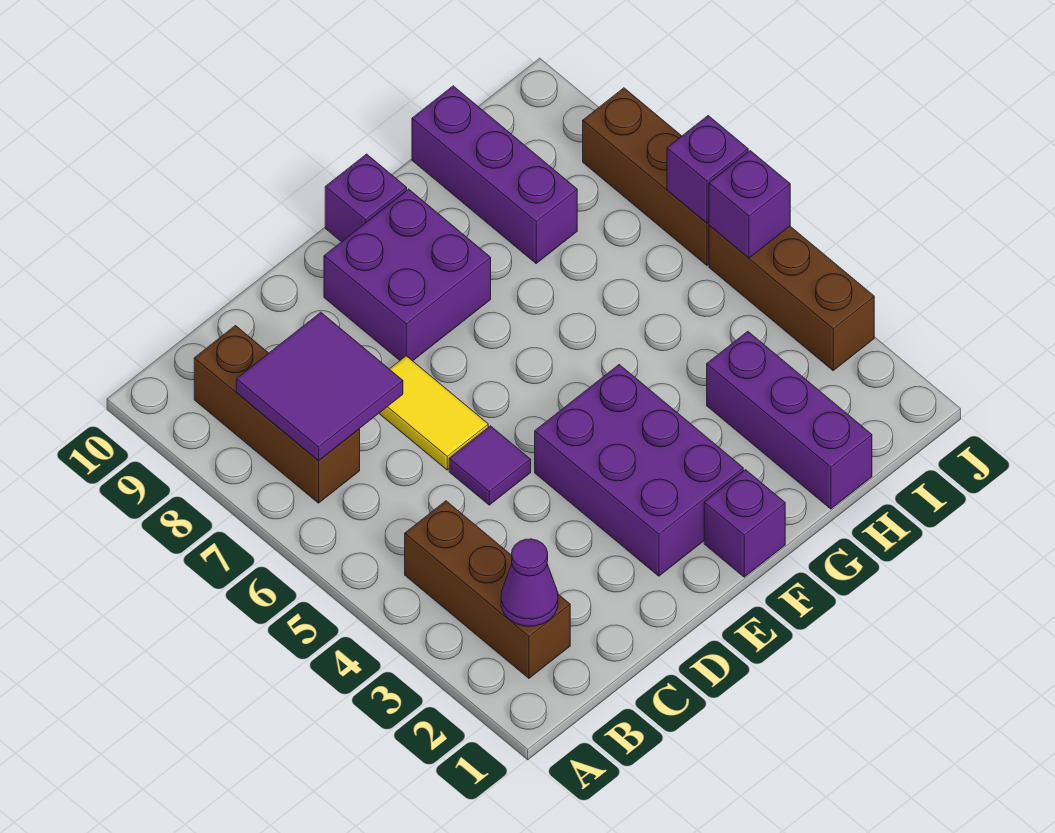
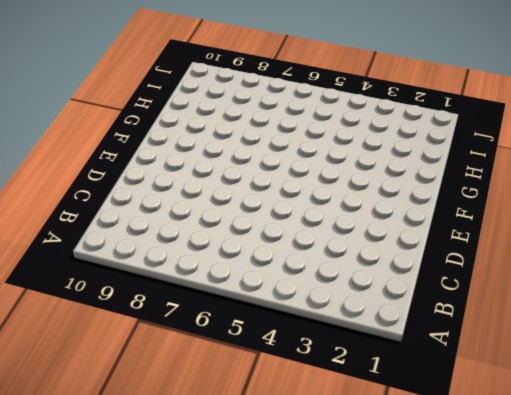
none -> brown brick B2:B4 level 1
none -> brown brick B7:B9 level 1
none -> purple tile D5 level 1

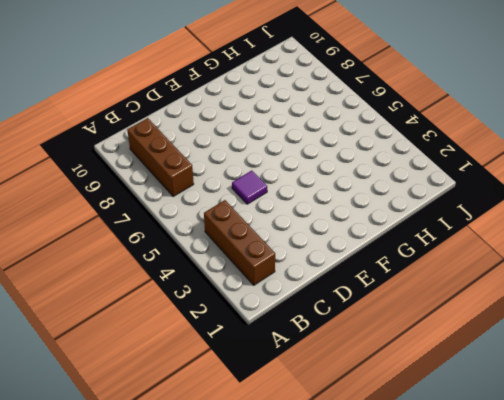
none -> yellow tile D6:D7 level 1
none -> purple brick E2:F4 level 1
none -> purple brick E8:F9 level 1

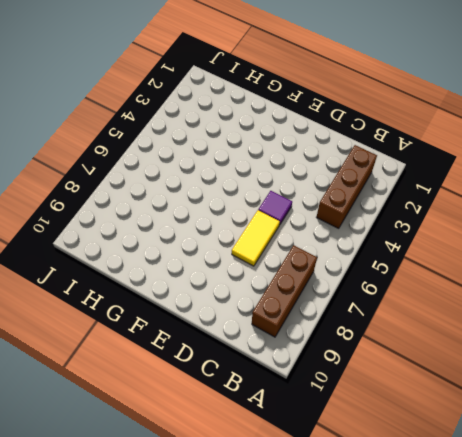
none -> purple brick E2:F4 level 1
none -> purple brick E8:F9 level 1
none -> purple brick F1 level 1

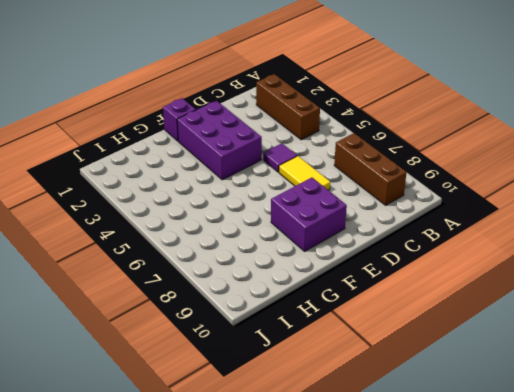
none -> purple brick F10 level 1
none -> purple brick H1:H3 level 1
none -> purple brick H8:H10 level 1

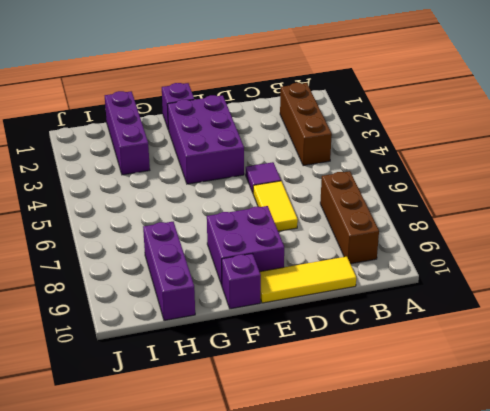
yellow tile C10:E10 level 1 -> none
none -> brown brick J3:J5 level 1
none -> brown brick J6:J8 level 1
none -> purple cone B2 level 2

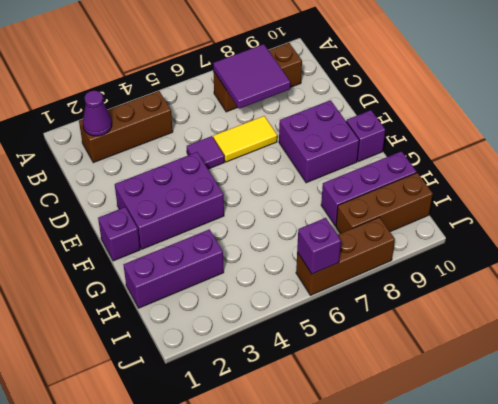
brown brick I8:I10 level 1 -> brown brick J3:J5 level 1
none -> purple brick J5 level 2

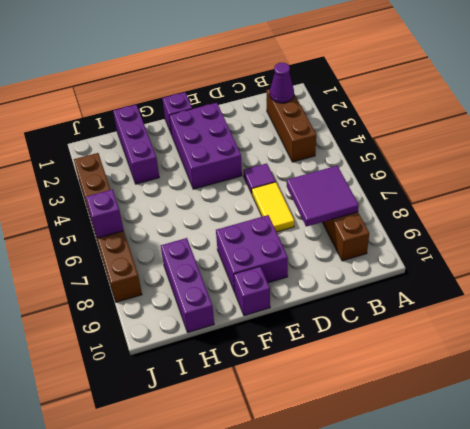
none -> purple brick J5 level 2

